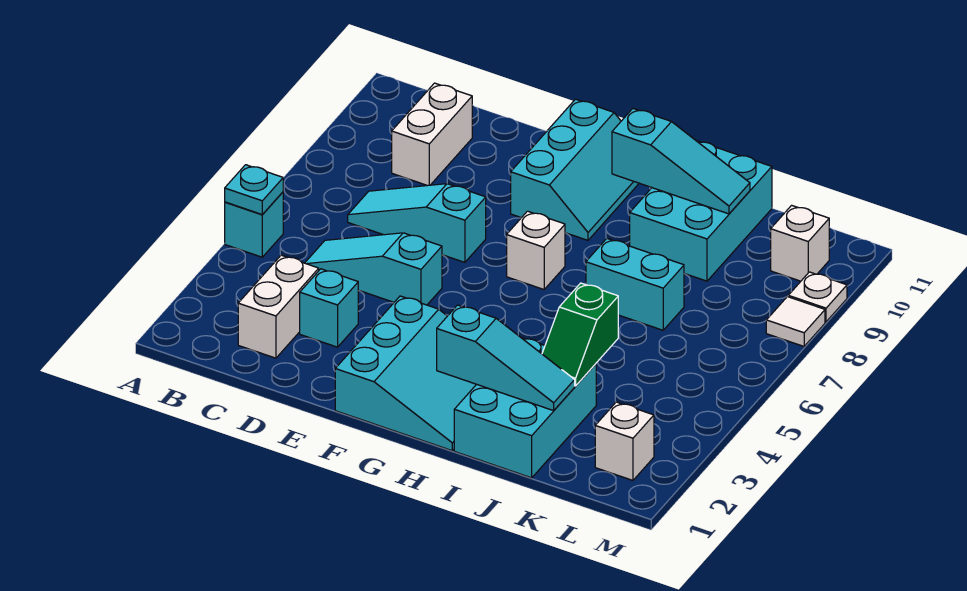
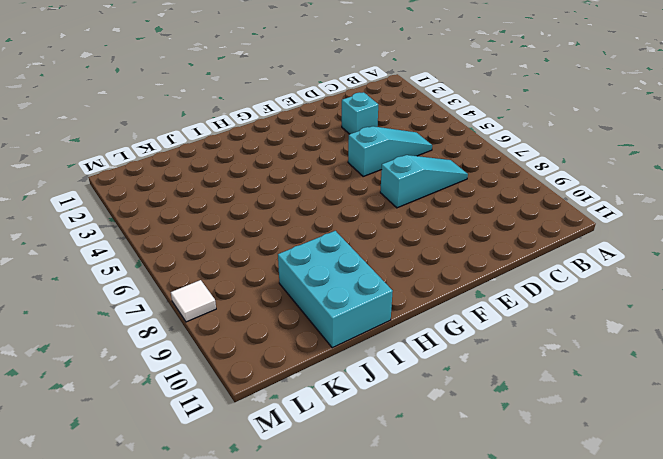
none -> cyan brick A5 level 1
none -> white brick C2:C3 level 1
none -> white brick C9:C10 level 1

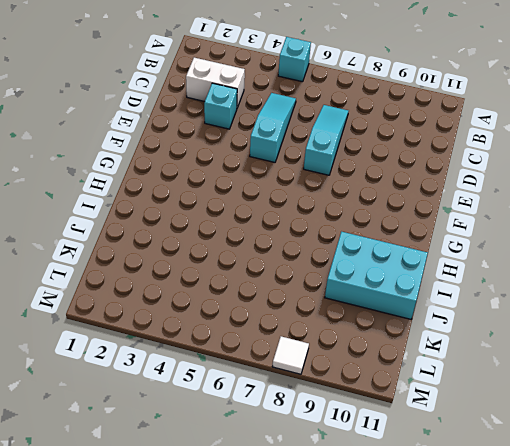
none -> white brick C9:C10 level 1
none -> cyan slope F1:H3 level 1 top F
none -> cyan slope F9:G11 level 1 top F

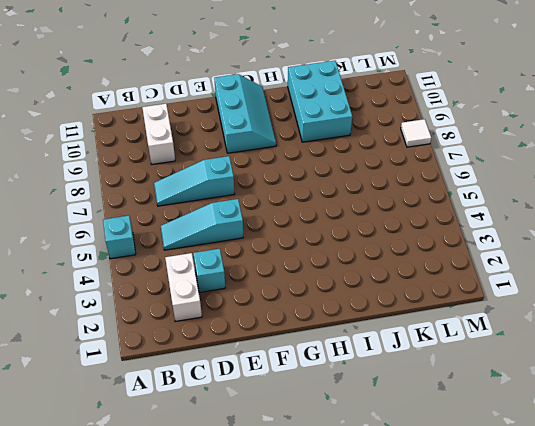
none -> cyan slope F1:H3 level 1 top F
none -> white brick G7 level 1
none -> cyan brick I1:J3 level 1

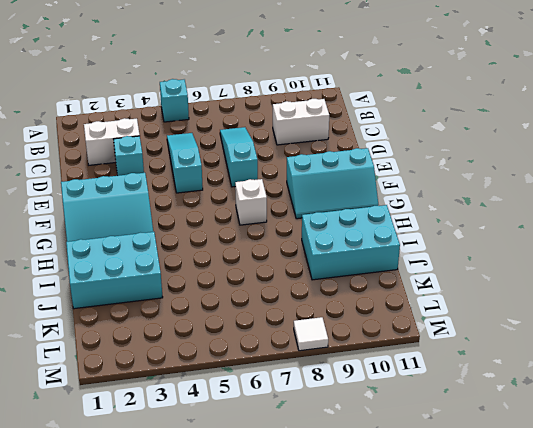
none -> cyan brick I7:J7 level 1
none -> white brick L2 level 1
none -> white brick L10 level 1

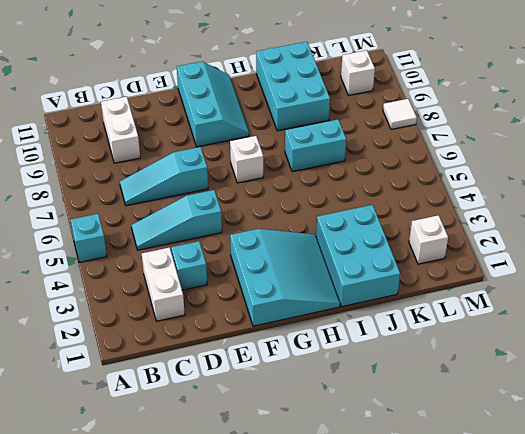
none -> white plate M9 level 1
none -> cyan plate A5 level 2
none -> cyan slope H2:J2 level 2 top H

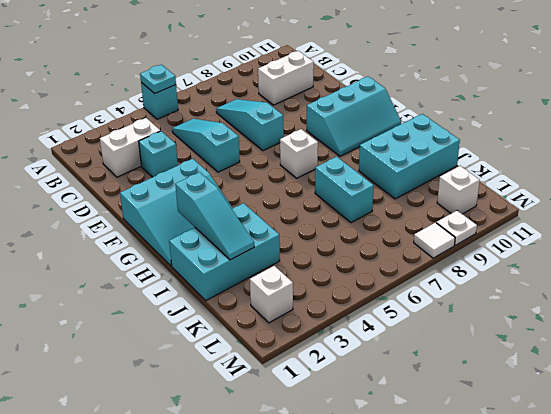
none -> cyan slope H10:J10 level 2 top H
none -> green slope J3:J4 level 2 top 4

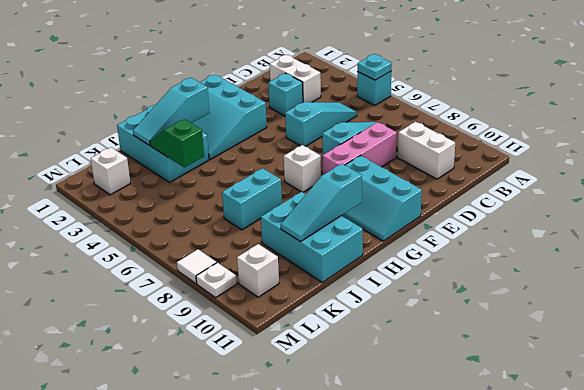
pink brick D8:F8 level 1 -> none

